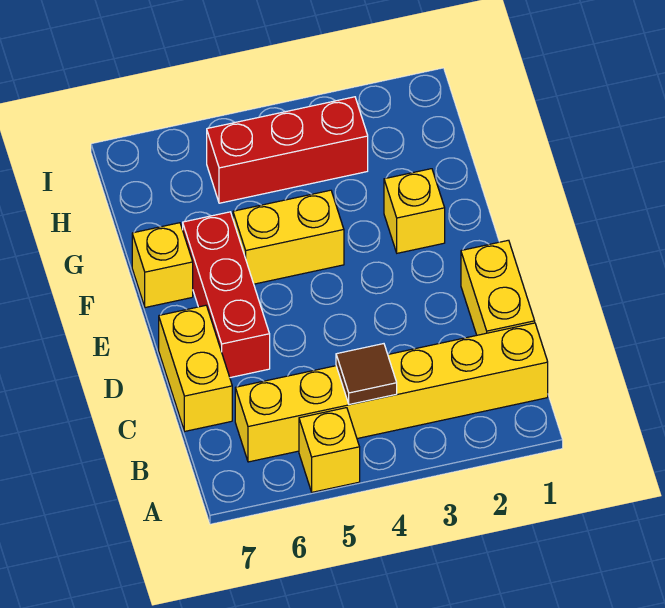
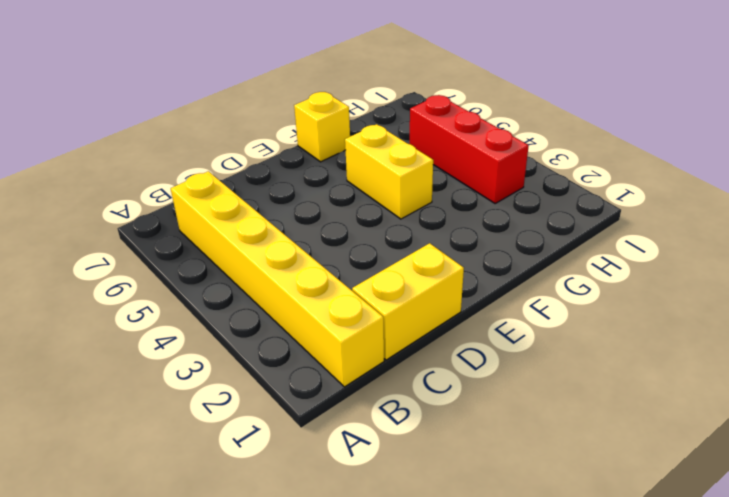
none -> yellow brick A5 level 1
none -> yellow brick C7:D7 level 1

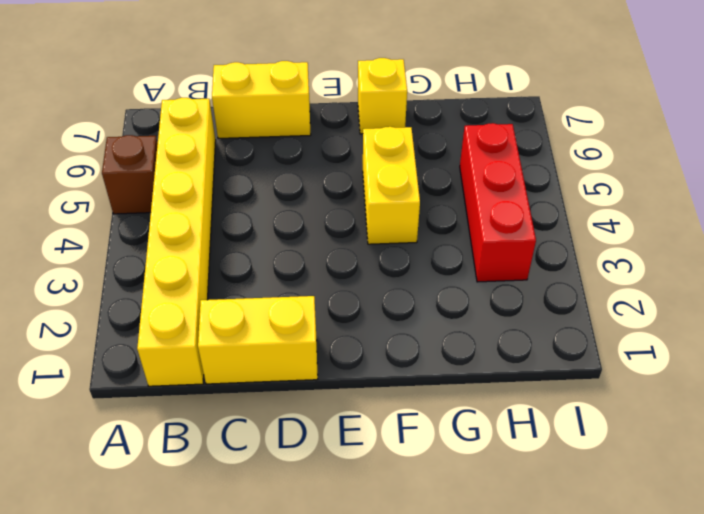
brown brick A5 level 1 -> yellow brick A5 level 1
none -> red brick D6:F6 level 1
none -> yellow brick F2 level 1

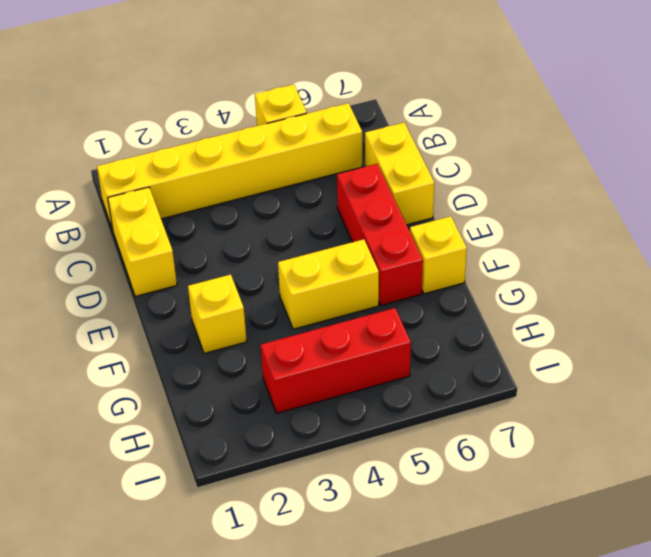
none -> brown tile B4 level 2

